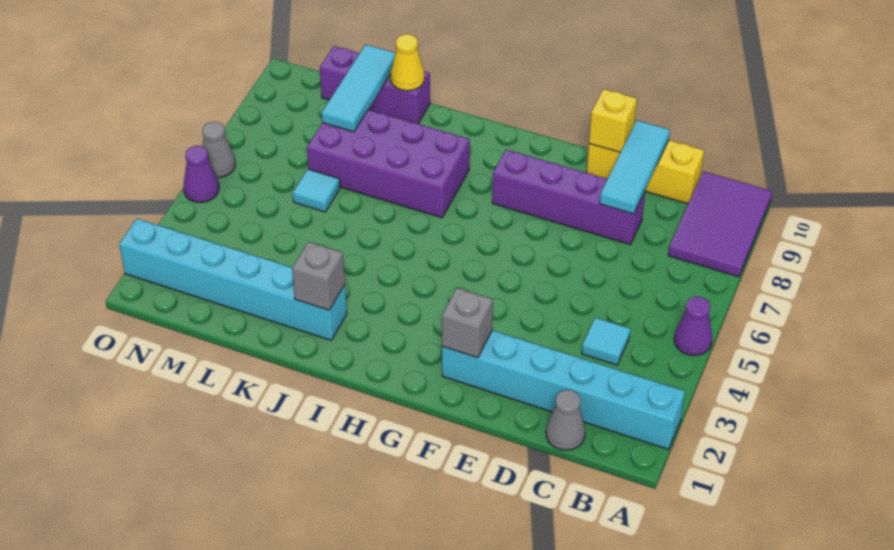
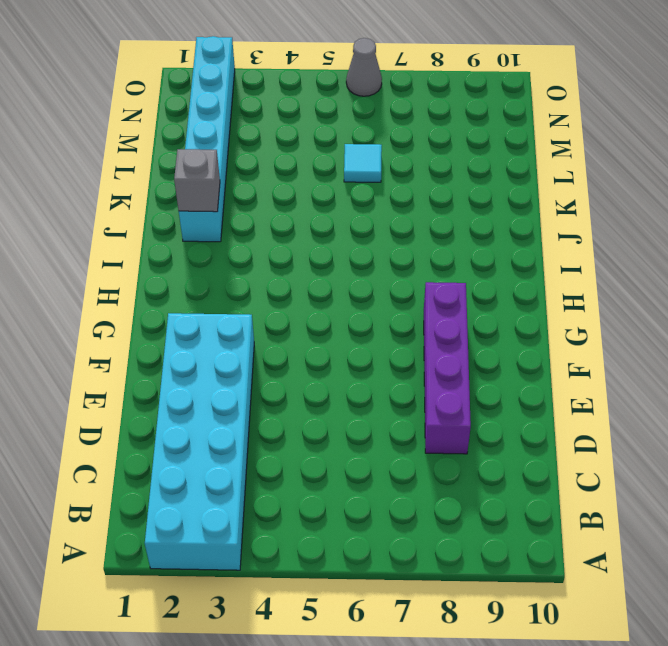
cyan brick A2:F3 level 1 -> cyan brick A2:F2 level 1
none -> purple cone A5 level 1
none -> purple tile A8:B10 level 1
none -> grey cone C1 level 1

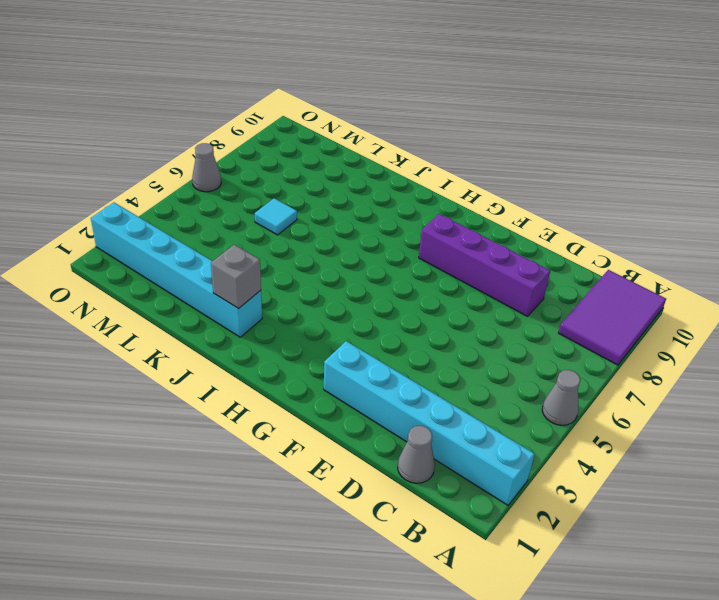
grey cone A5 level 1 -> purple cone A5 level 1
none -> cyan tile C4 level 1
none -> yellow brick C10:E10 level 1
none -> purple brick I7:L8 level 1

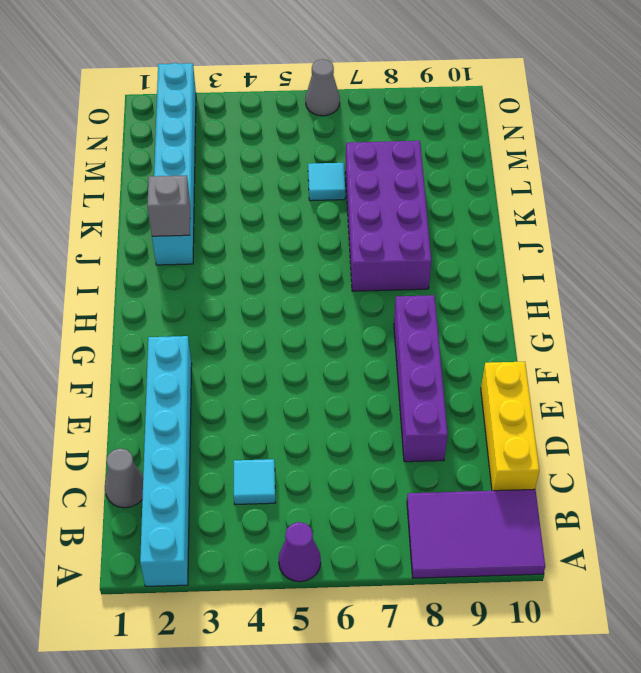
none -> purple brick K10:M10 level 1
none -> purple cone O5 level 1
none -> cyan tile D8:D10 level 2

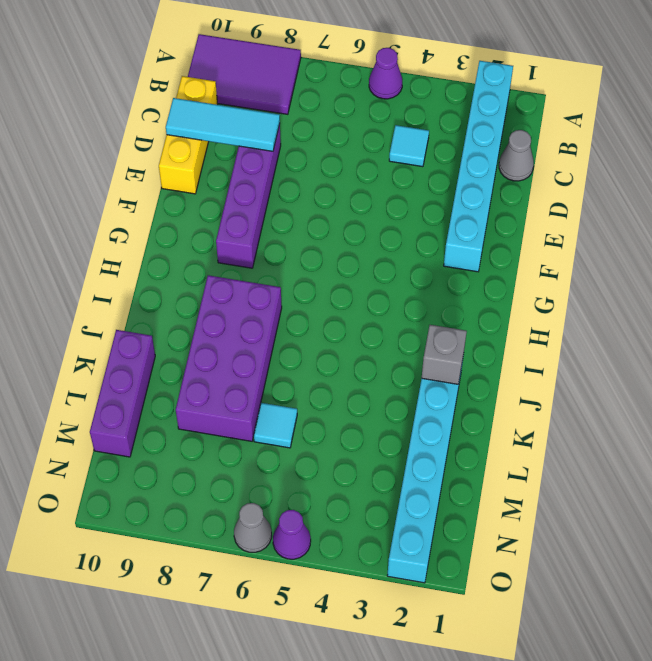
none -> yellow brick E10 level 2
none -> grey brick F2 level 2
none -> yellow cone K10 level 2

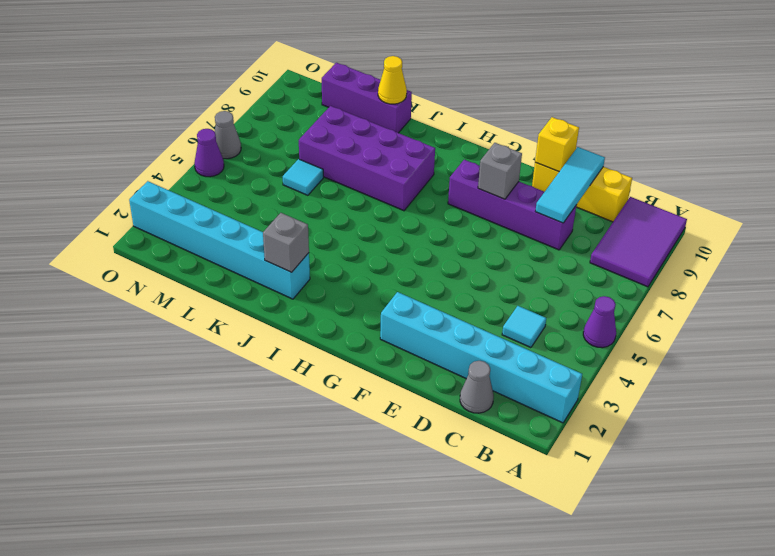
grey brick F8 level 2 -> grey brick F2 level 2
none -> cyan tile L8:L10 level 2

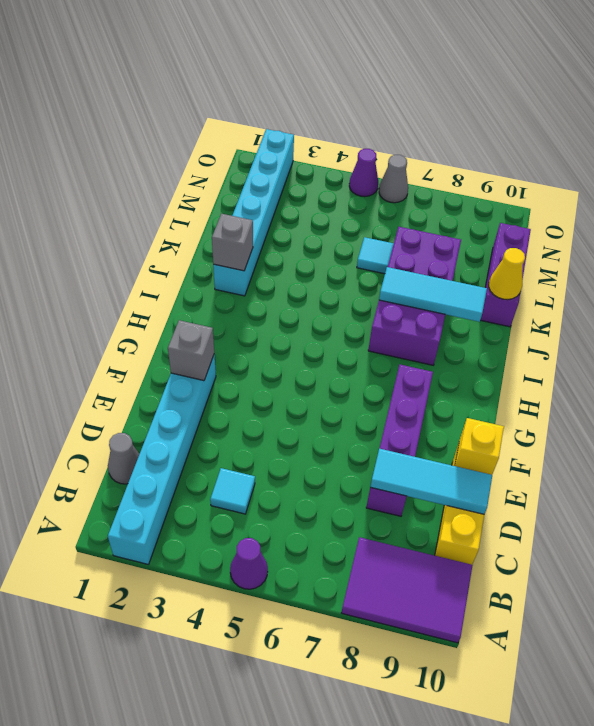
cyan tile J7:J9 level 2 -> cyan tile L8:L10 level 2

